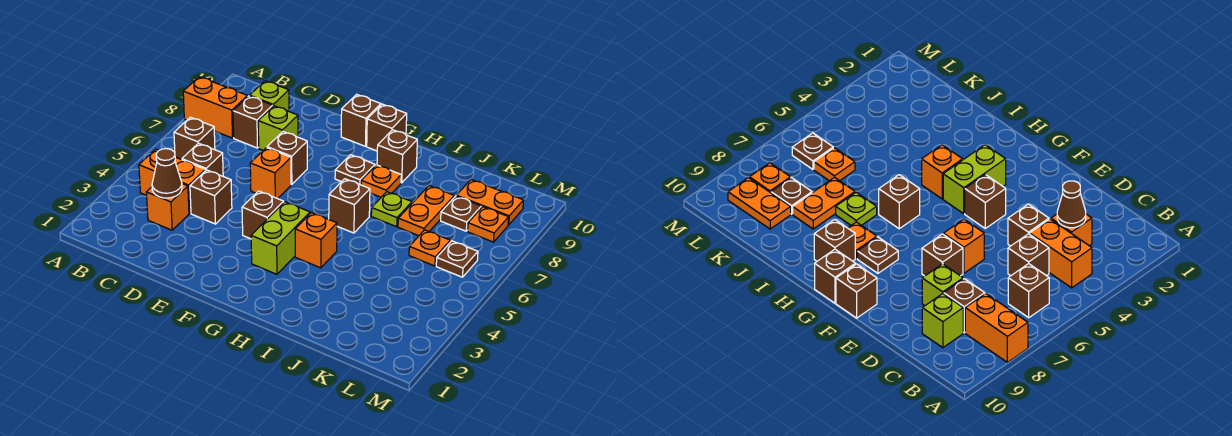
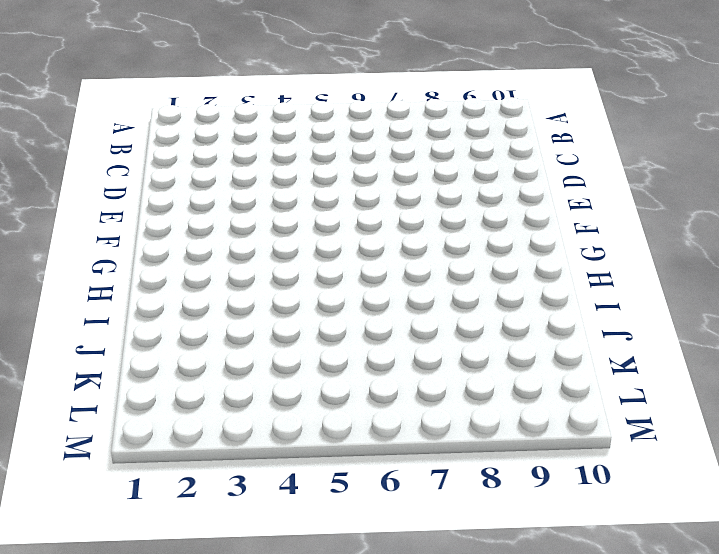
none -> orange brick A8:B8 level 1
none -> orange brick B4:C4 level 1
none -> brown brick B6 level 1

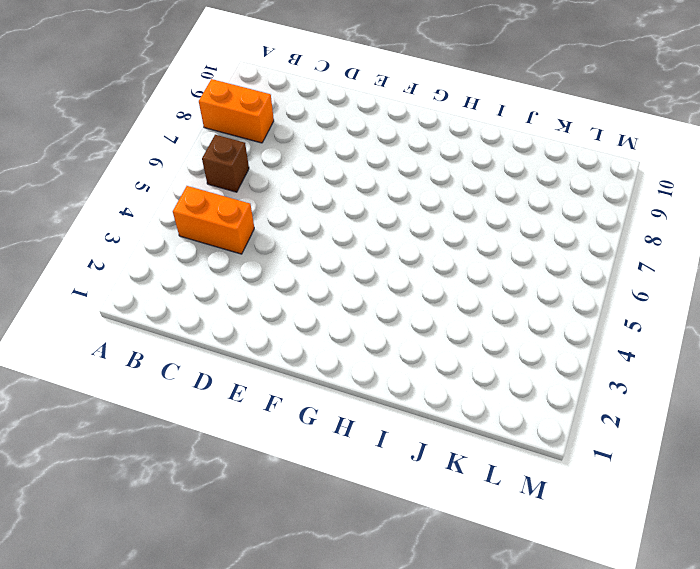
none -> orange brick C3 level 1
none -> brown brick C5 level 1
none -> brown brick C8 level 1

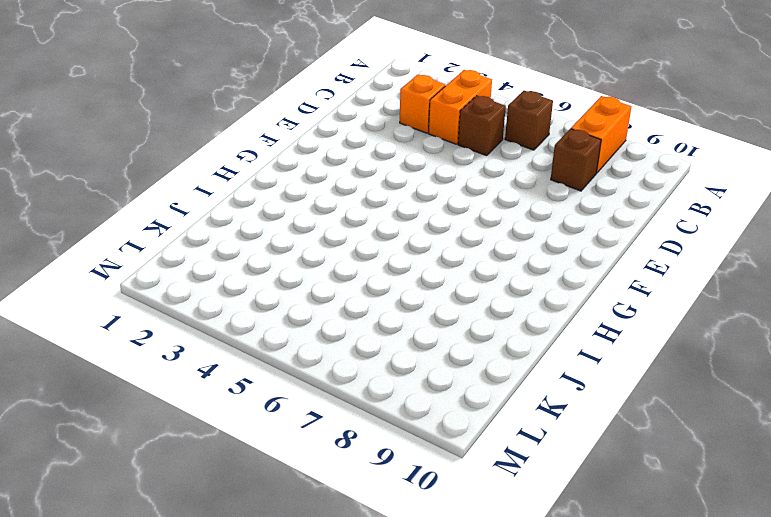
none -> lime brick C9 level 1
none -> brown brick D4 level 1
none -> lime brick D8 level 1

